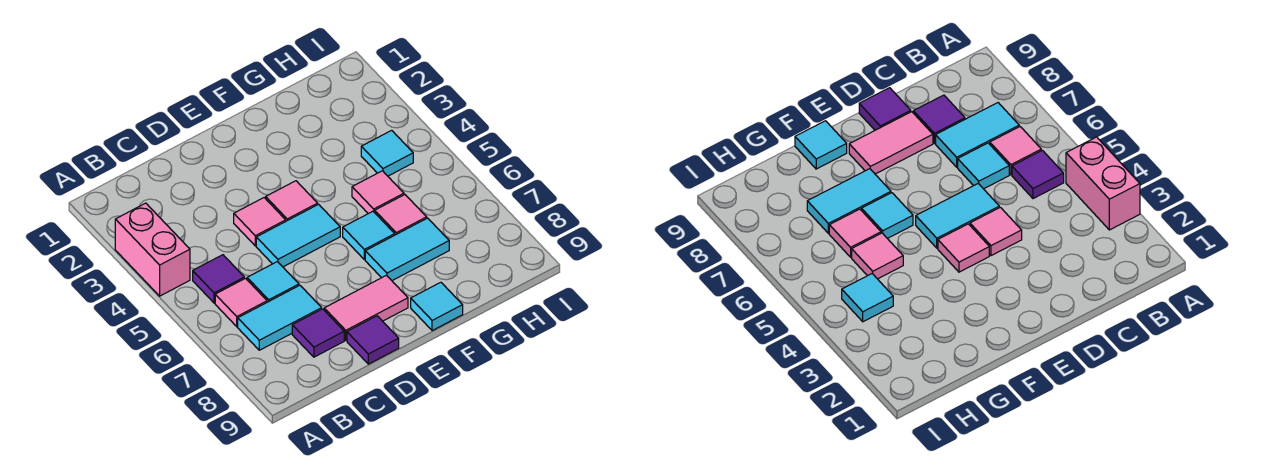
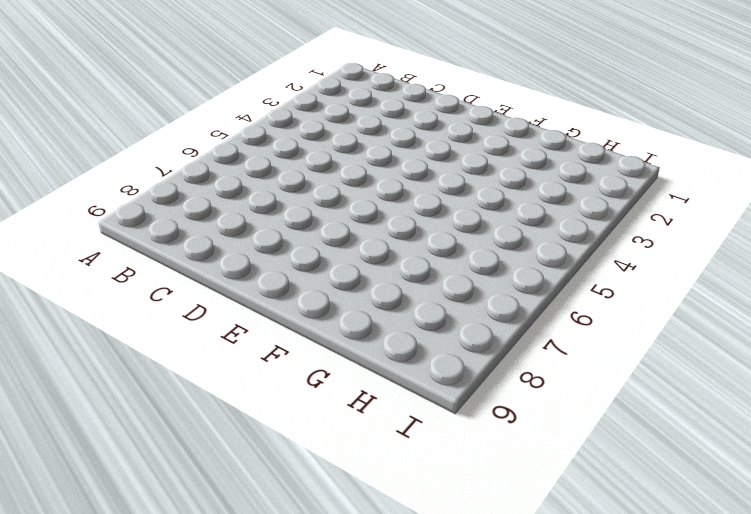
none -> pink brick A3:A4 level 1
none -> purple tile B5 level 1
none -> pink tile B6 level 1

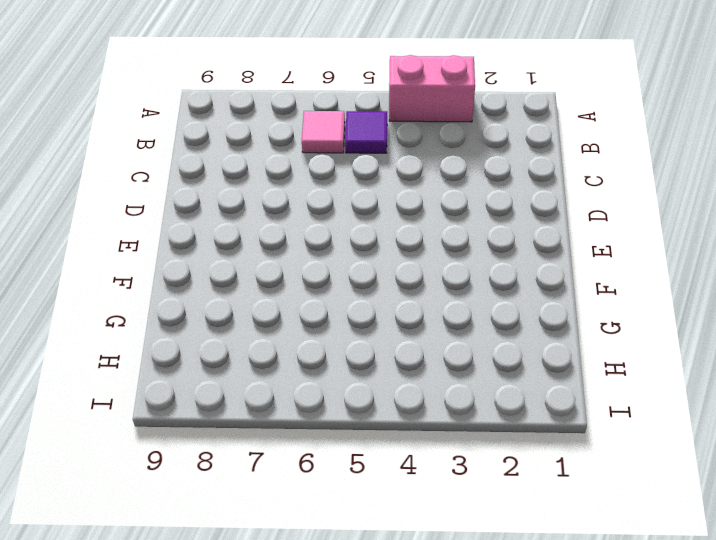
none -> cyan tile B7:C7 level 1
none -> cyan tile C6 level 1
none -> purple tile C8 level 1

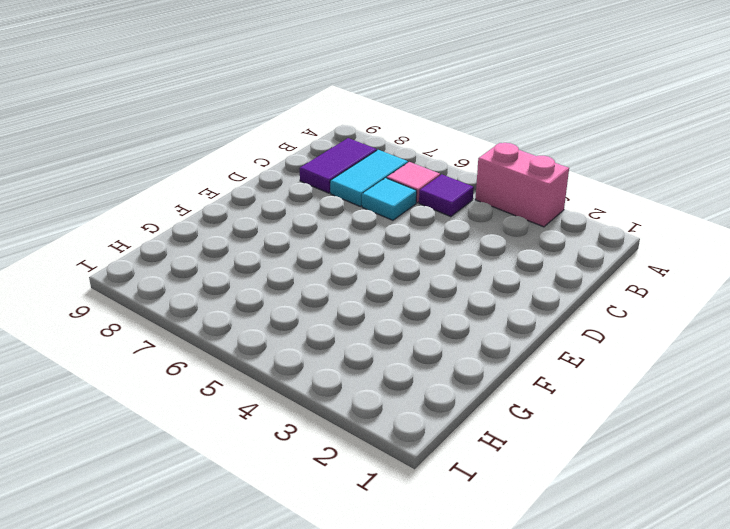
purple tile B8:C8 level 1 -> purple tile C8 level 1
none -> pink tile D4 level 1
none -> cyan tile D5:E5 level 1
none -> pink tile D8:E8 level 1

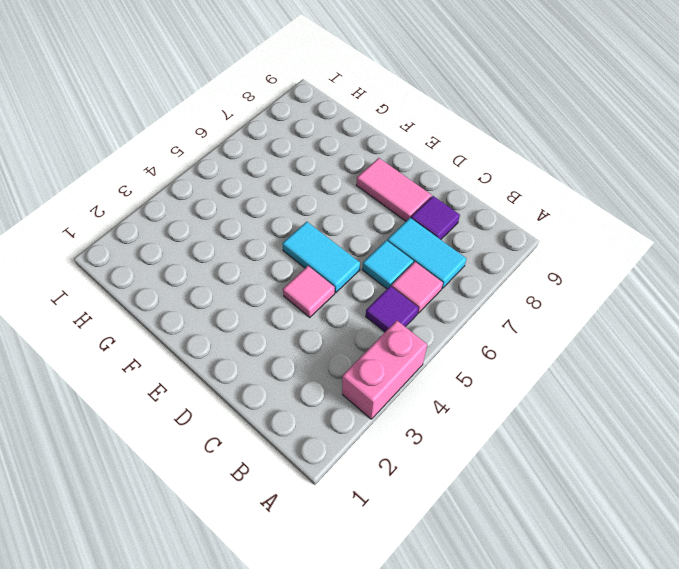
none -> purple tile D9 level 1
none -> pink tile E4 level 1
none -> cyan tile F6 level 1

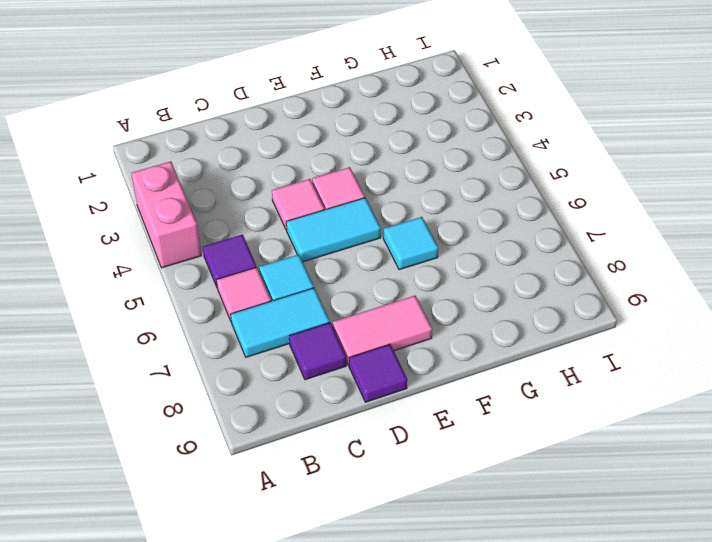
none -> cyan tile F7:G7 level 1
none -> cyan tile F9 level 1
none -> pink tile G5 level 1

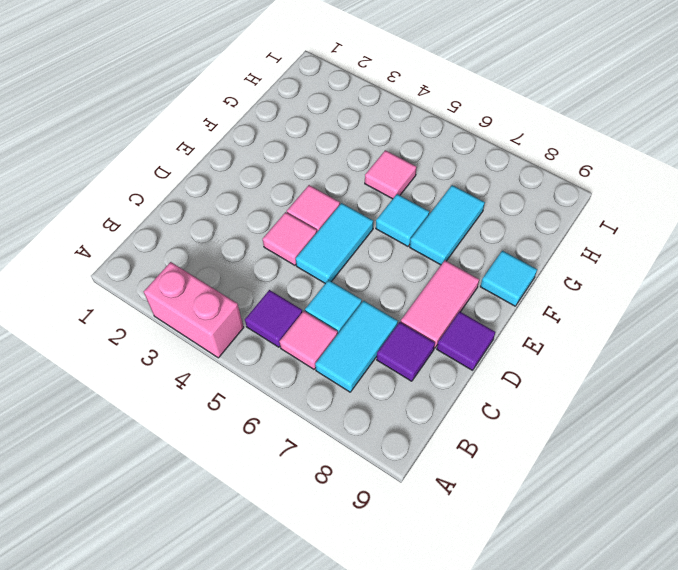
none -> pink tile G6 level 1
none -> cyan tile H4 level 1

